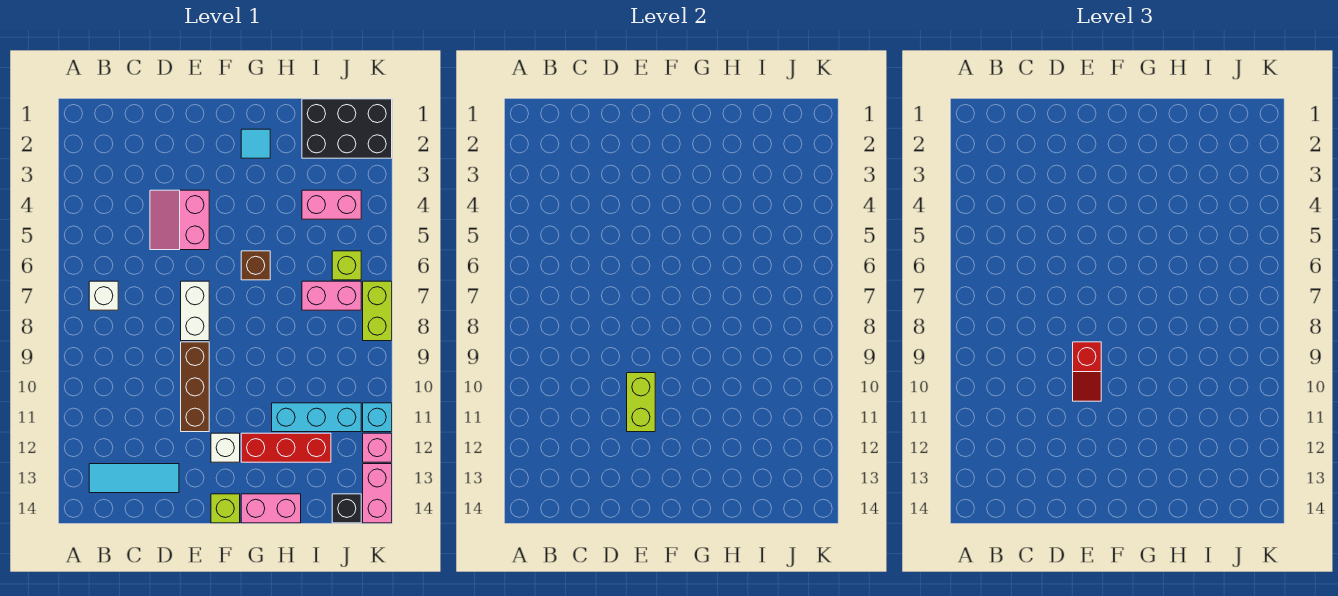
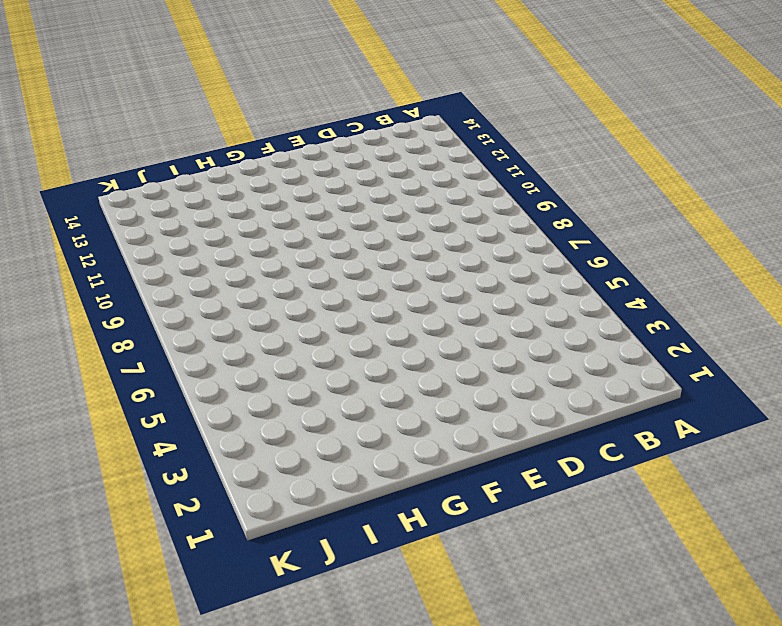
none -> white brick B7 level 1
none -> cyan tile B13:D13 level 1
none -> pink slope D4:E5 level 1 top E

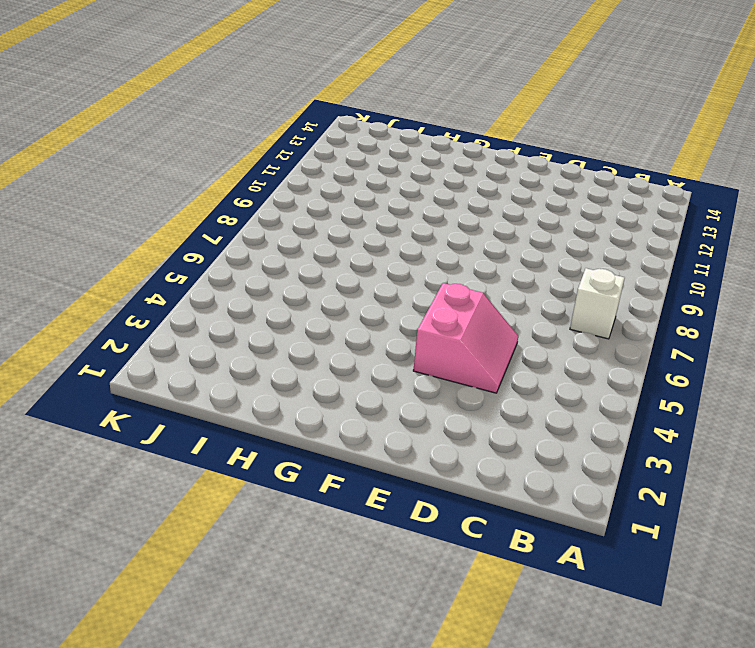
none -> cyan tile B13:D13 level 1
none -> white brick E7:E8 level 1
none -> brown brick E9:E11 level 1

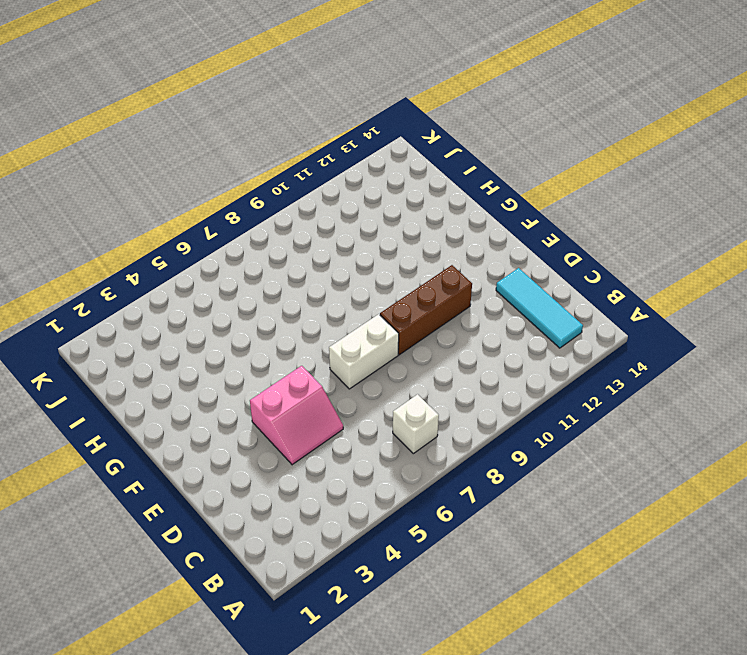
none -> white brick F12 level 1
none -> lime brick F14 level 1
none -> cyan tile G2 level 1

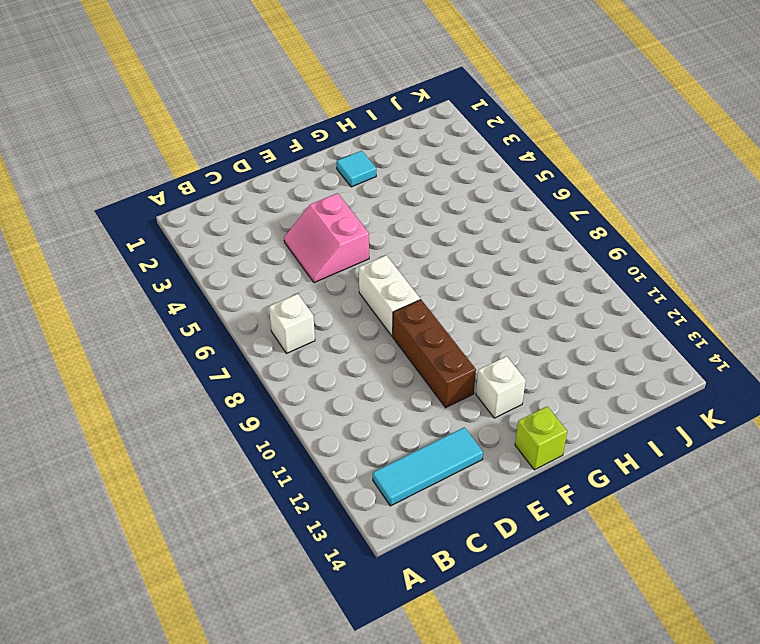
none -> brown brick G6 level 1
none -> red brick G12:I12 level 1
none -> pink brick G14:H14 level 1

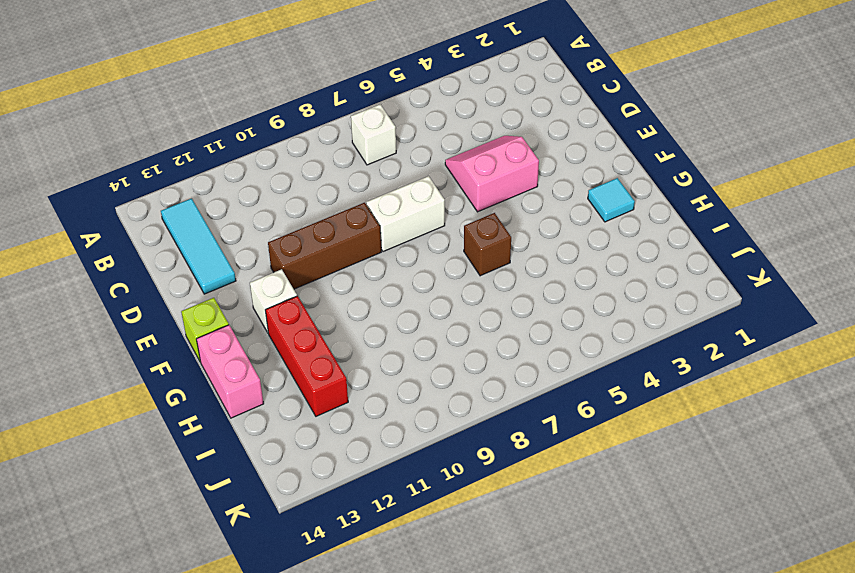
none -> cyan brick H11:J11 level 1
none -> black brick I1:K2 level 1
none -> pink brick I4:J4 level 1

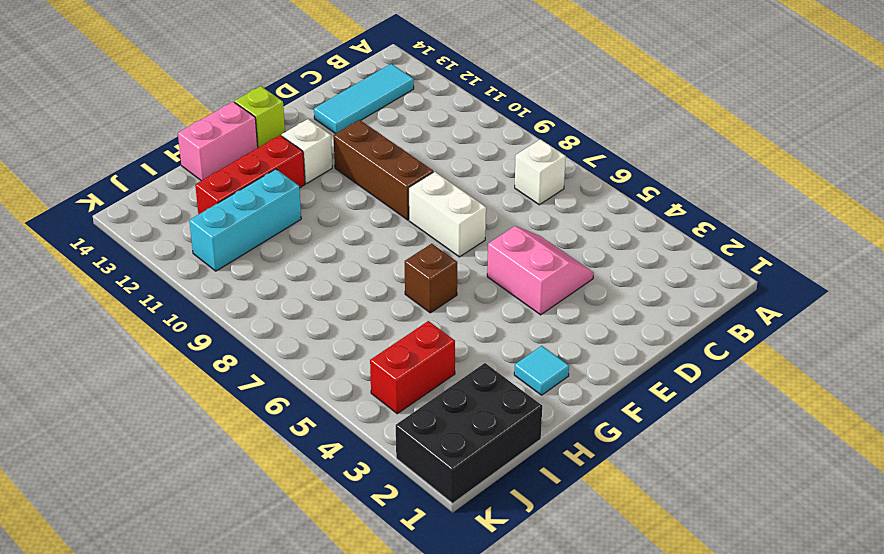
red brick I4:J4 level 1 -> pink brick I4:J4 level 1
none -> pink brick I7:J7 level 1
none -> lime brick J6 level 1
none -> black brick J14 level 1

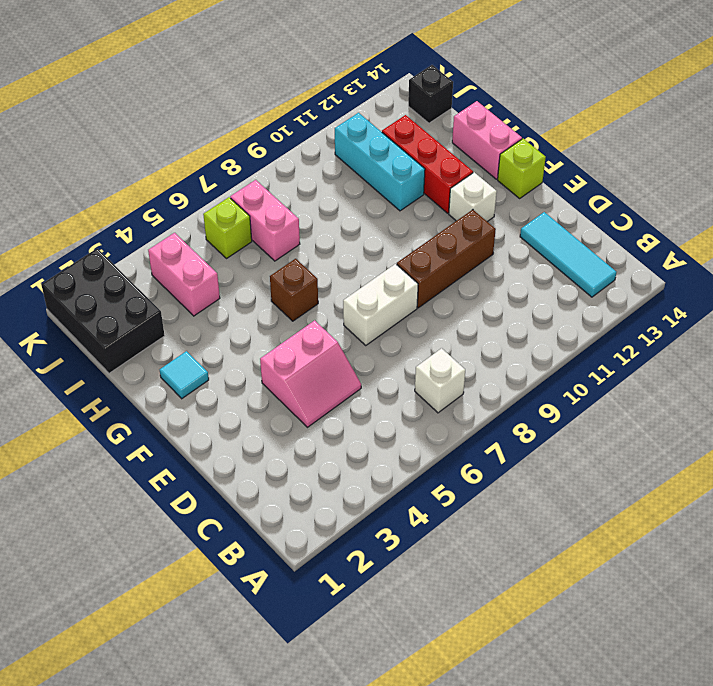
none -> lime brick K7:K8 level 1
none -> cyan brick K11 level 1
none -> pink brick K12 level 1

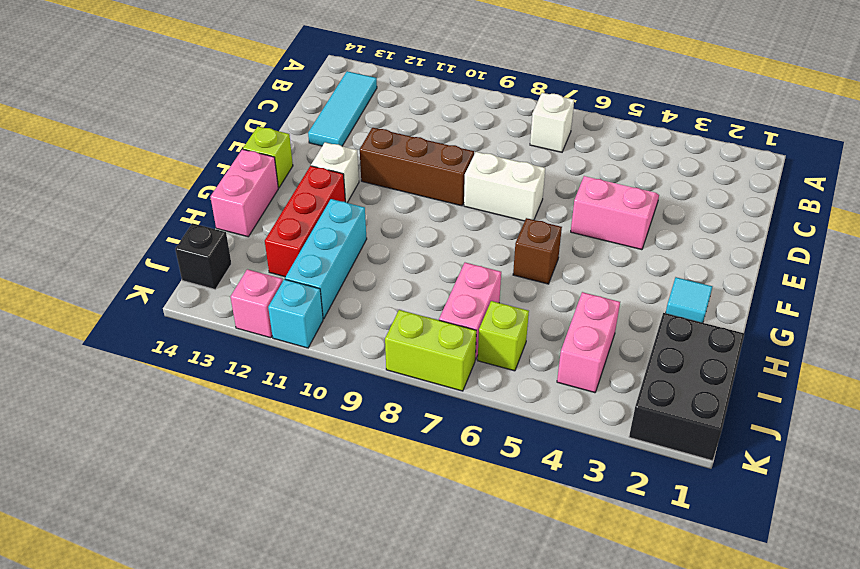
none -> pink brick K13:K14 level 1
none -> lime brick E10:E11 level 2
none -> red slope E9:E10 level 3 top 9

